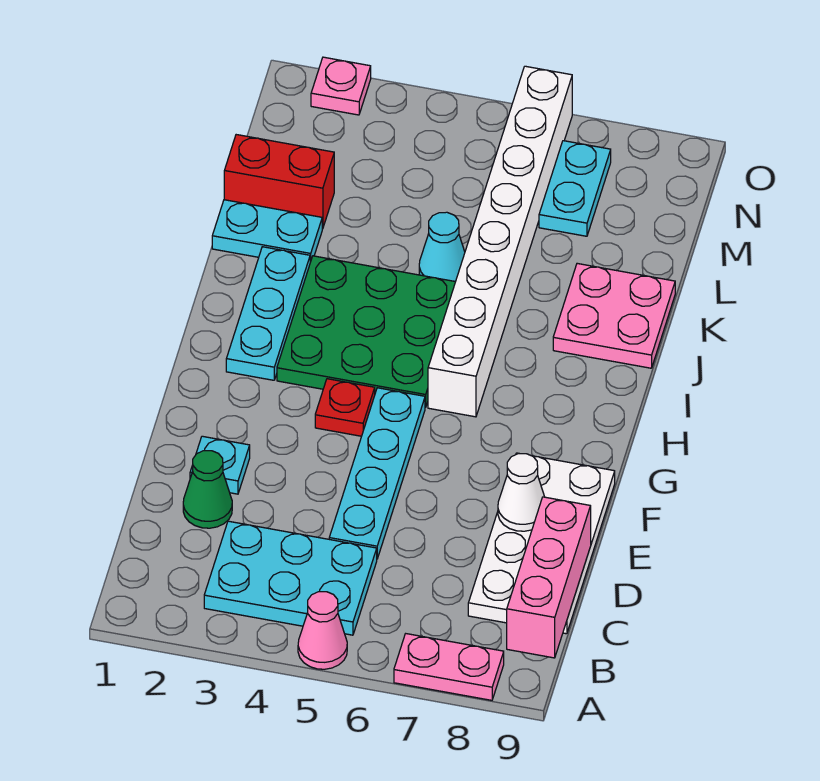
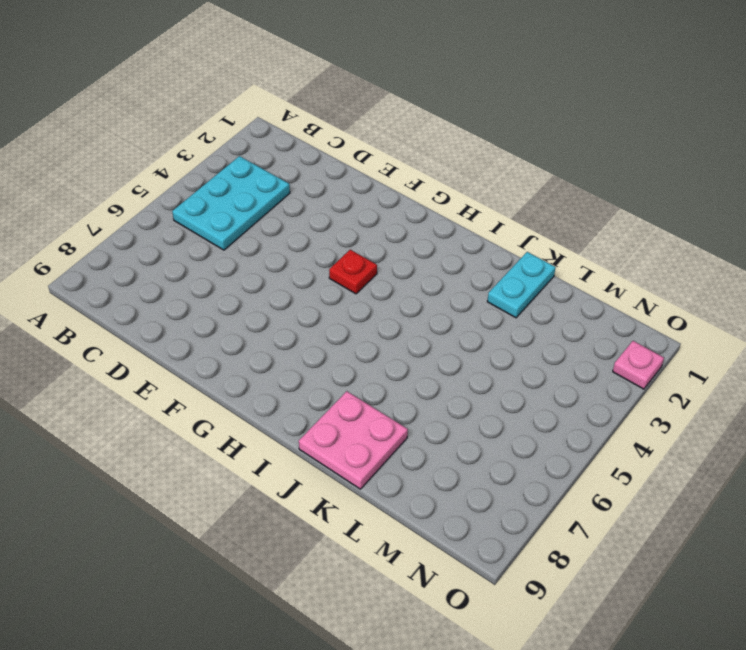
none -> pink cone A5 level 1
none -> pink plate A7:A8 level 1
none -> white plate C8:F9 level 1

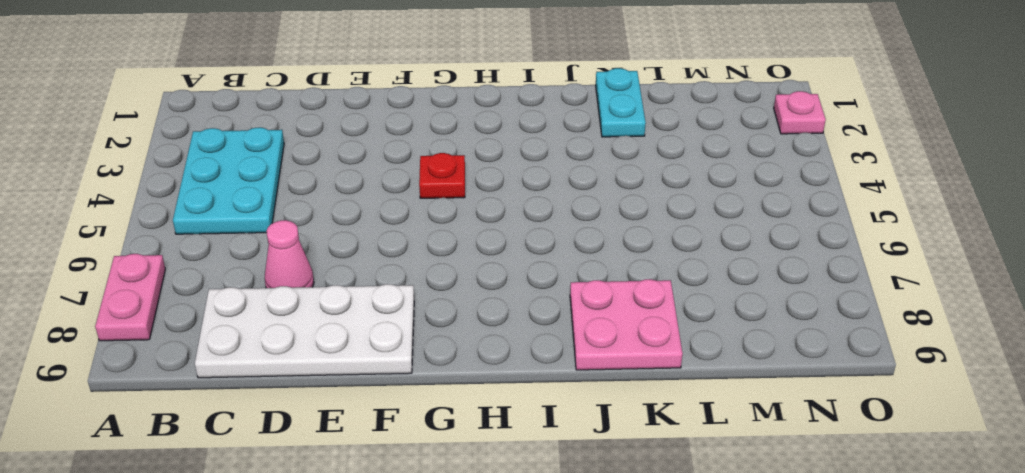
pink cone D7 level 1 -> pink cone A5 level 1
none -> green cone D2 level 1
none -> cyan plate D5:G5 level 1
none -> cyan plate E2 level 1

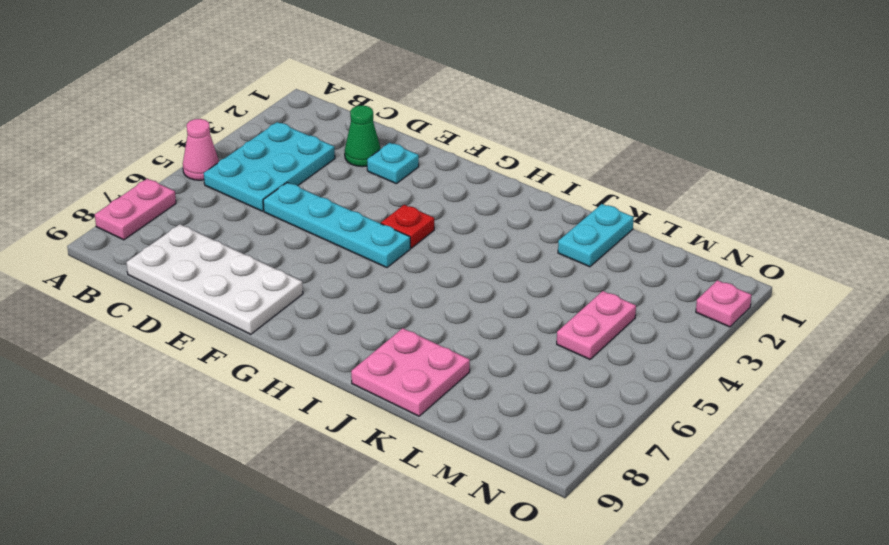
pink plate M4:M5 level 1 -> none
none -> cyan plate H2:J2 level 1
none -> green plate H3:J5 level 1
none -> white brick H6:O6 level 1

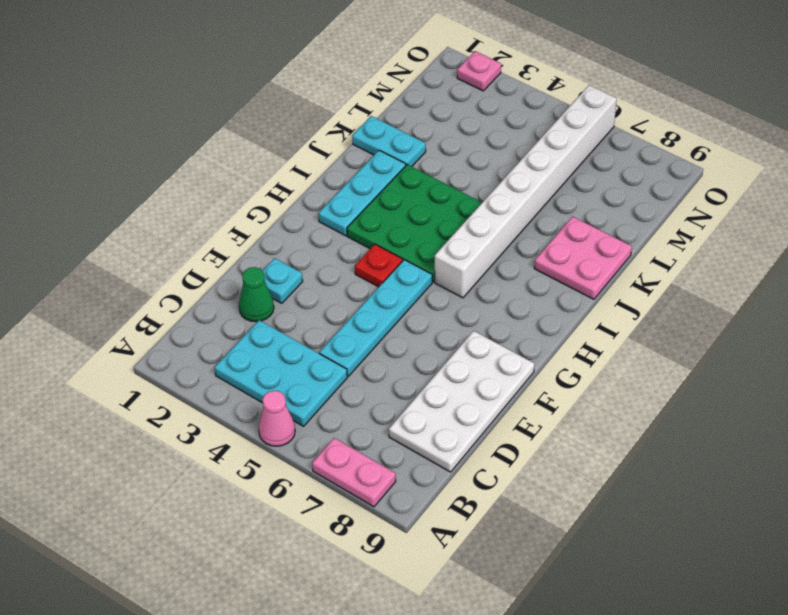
none -> cyan cone K5 level 1
none -> red brick L1:L2 level 1
none -> cyan plate M7:N7 level 1

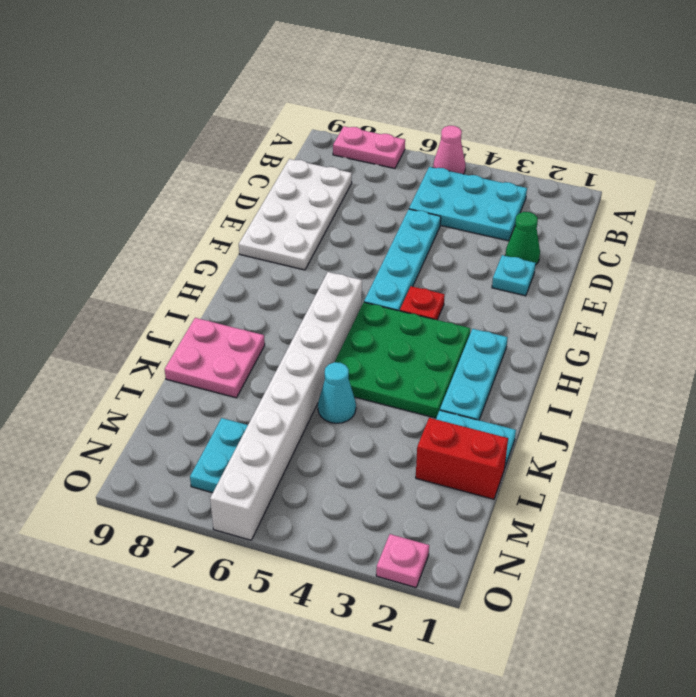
none -> pink brick B9:D9 level 2
none -> white cone E8 level 2

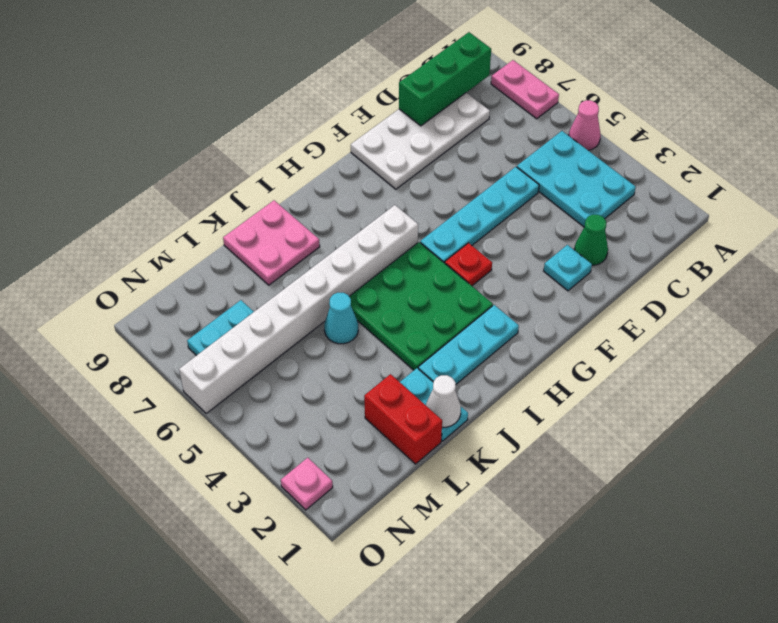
green brick B9:D9 level 2 -> pink brick B9:D9 level 2
white cone K1 level 2 -> white cone E8 level 2

